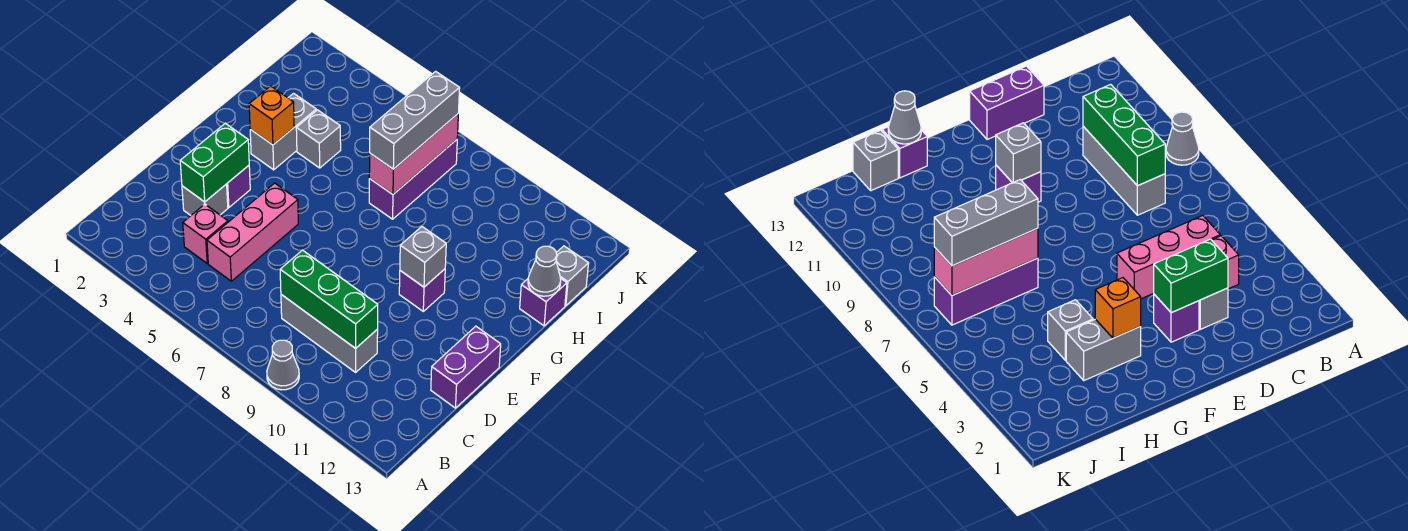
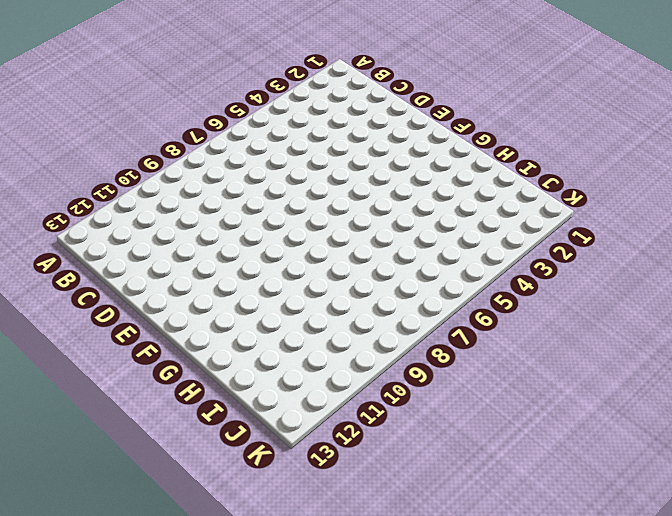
none -> grey cone A9 level 1
none -> pink brick C4 level 1
none -> pink brick C5:E5 level 1

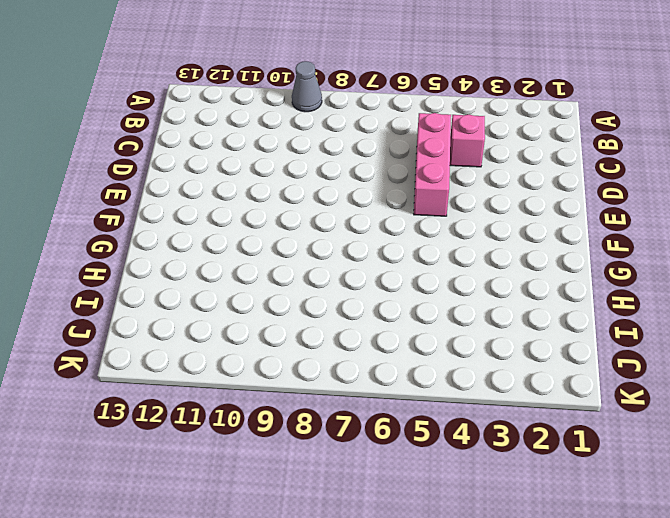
none -> grey brick C8:C10 level 1
none -> grey brick D3 level 1
none -> purple brick D13:E13 level 1

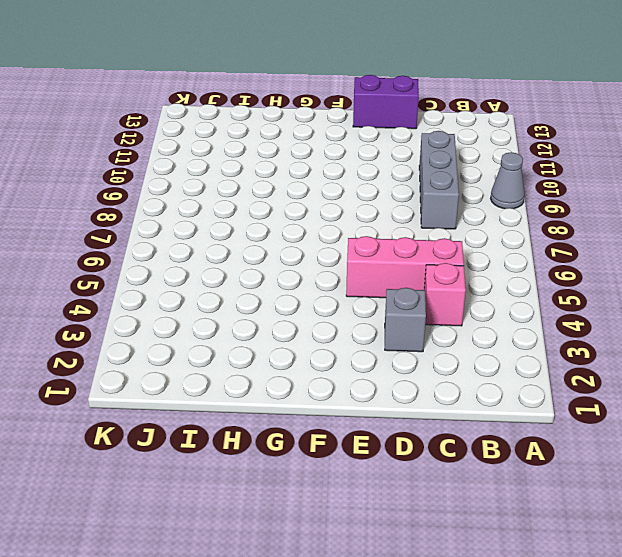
none -> purple brick E3 level 1
none -> purple brick F10 level 1
none -> grey brick G3:H3 level 1

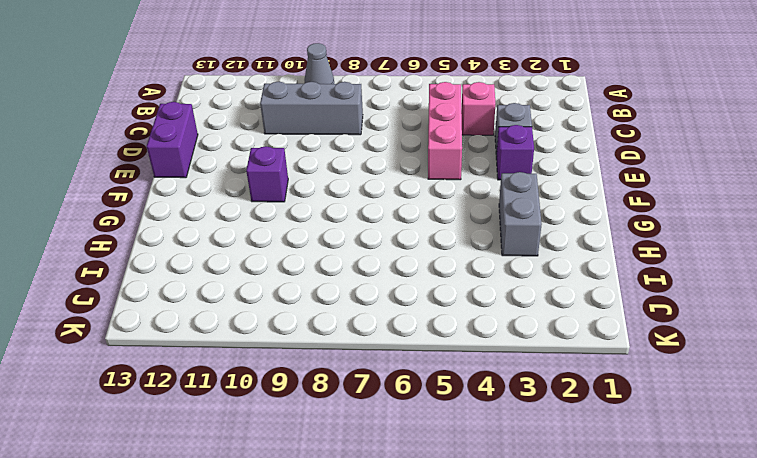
none -> grey brick H4 level 1
none -> purple brick H7:J7 level 1
none -> purple brick H13 level 1

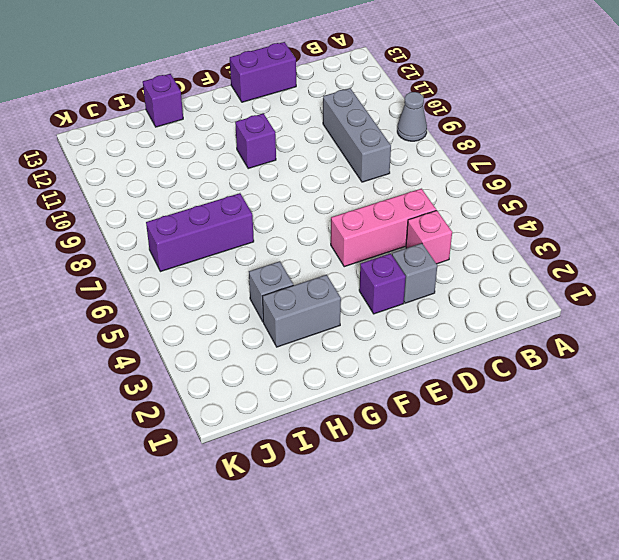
none -> grey brick I13 level 1
none -> green brick C8:C10 level 2
none -> green brick D3:E3 level 2

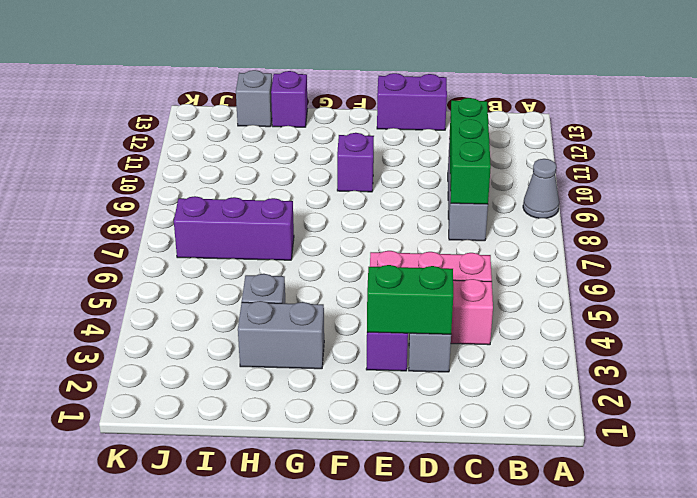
none -> grey brick F10 level 2
none -> orange brick G3 level 2
none -> pink brick H7:J7 level 2

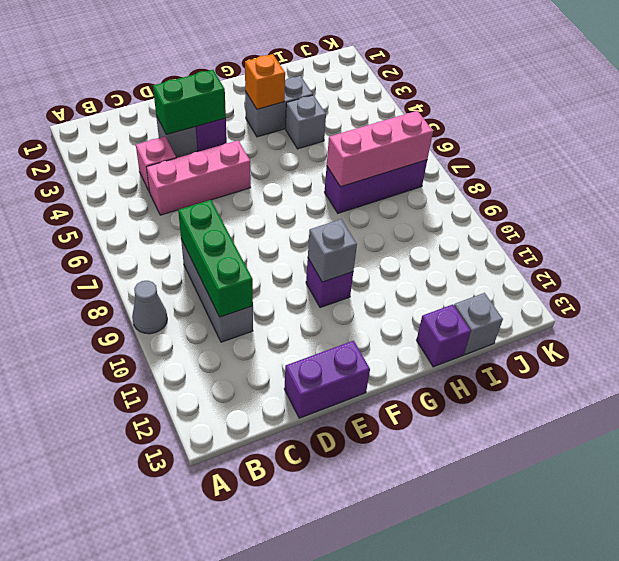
none -> grey cone H13 level 2
none -> grey brick H7:J7 level 3

